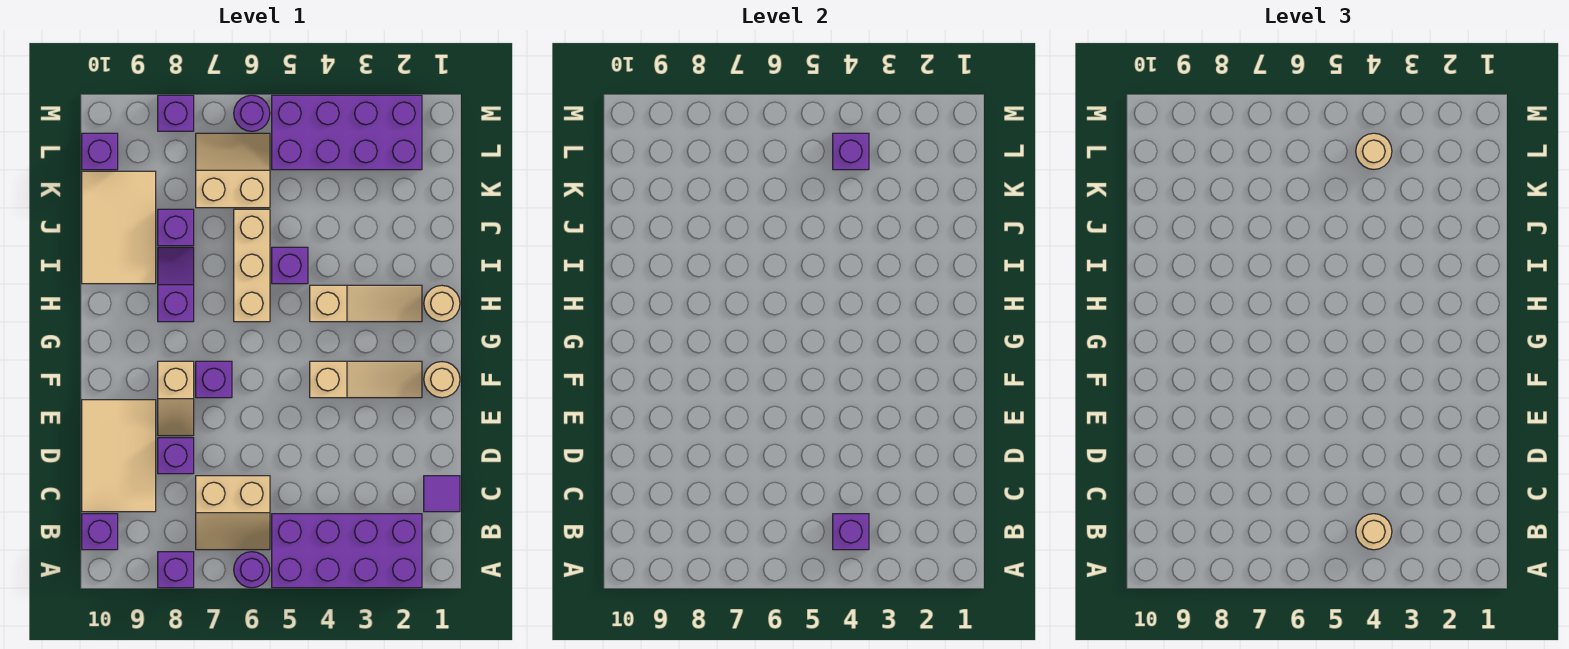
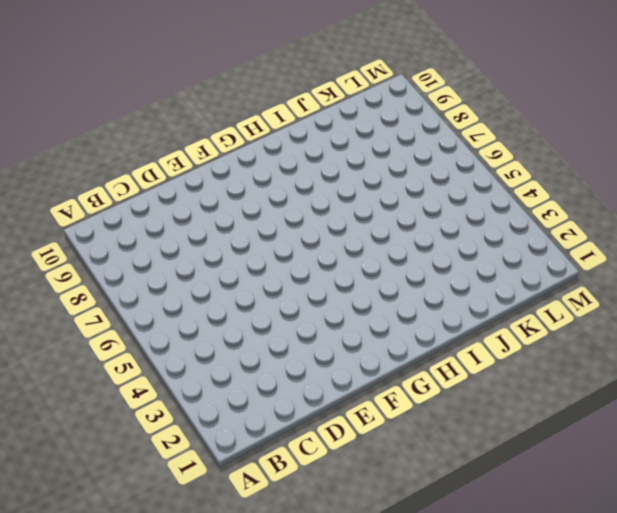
none -> purple brick A2:B5 level 1
none -> purple round brick A6 level 1
none -> purple brick A8 level 1

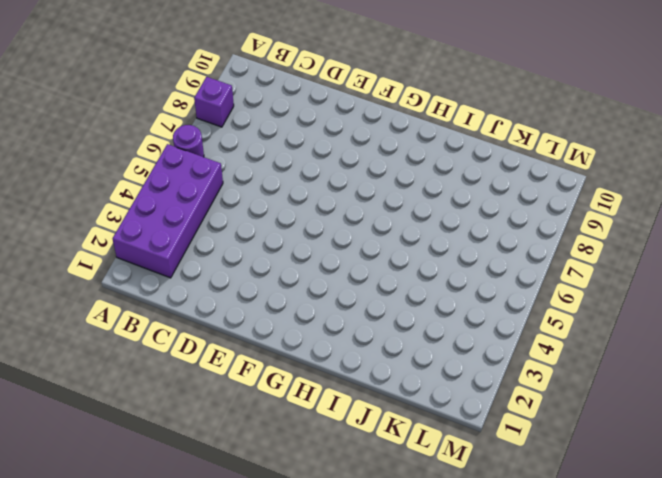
none -> tan slope B6:C7 level 1 top C
none -> purple brick B10 level 1
none -> purple tile C1 level 1

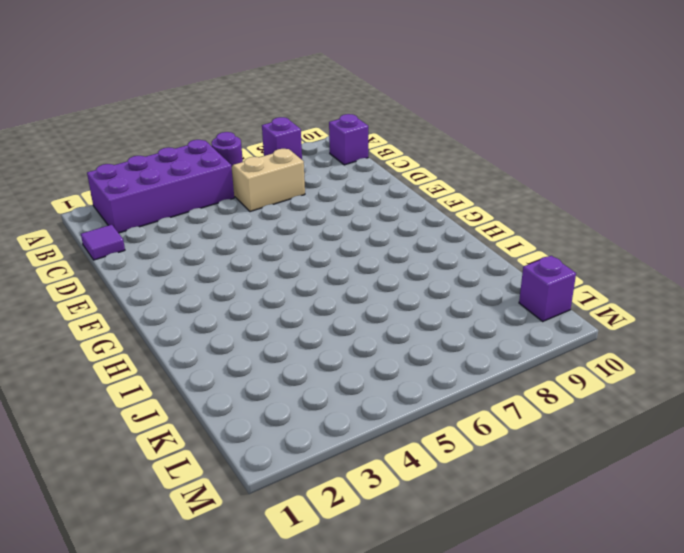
none -> tan tile C9:E10 level 1
none -> purple brick D8 level 1
none -> tan slope E8:F8 level 1 top F

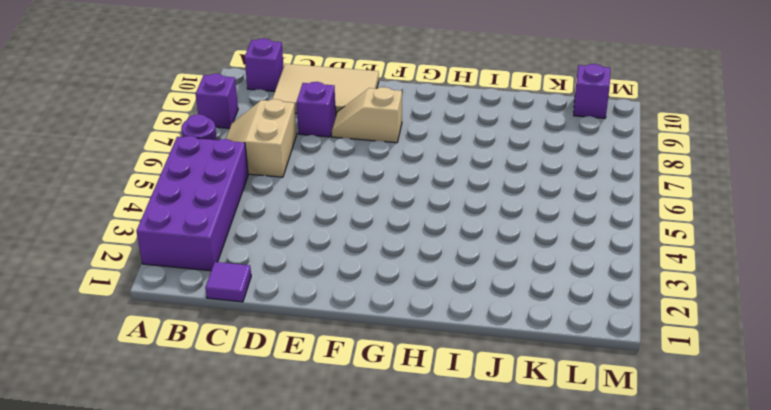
none -> tan round brick F1 level 1
none -> tan slope F2:F4 level 1 top 4
none -> purple brick F7 level 1

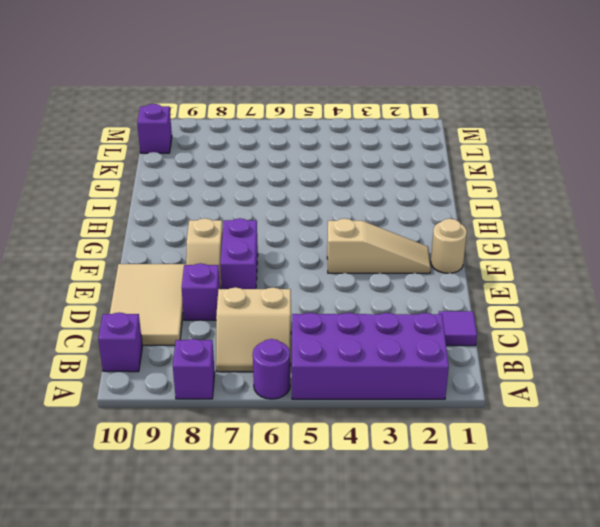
purple brick E7:F7 level 1 -> purple brick F7 level 1
none -> tan round brick H1 level 1
none -> tan slope H2:H4 level 1 top 4
none -> tan brick H6:J6 level 1

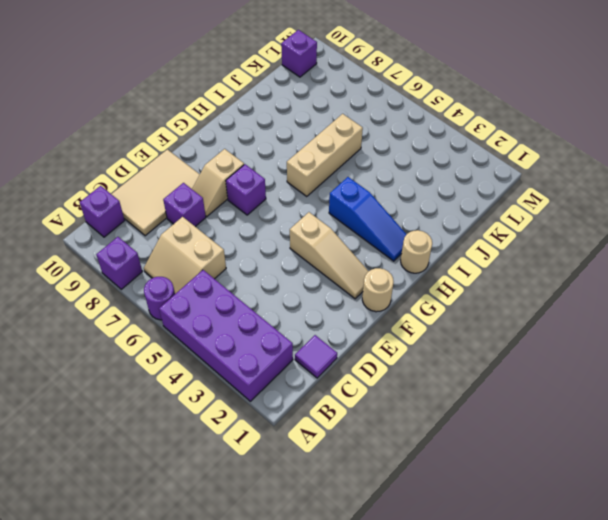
blue slope H2:H4 level 1 top 4 -> tan slope H2:H4 level 1 top 4
none -> purple slope H8:I8 level 1 top H
none -> purple brick I5 level 1
none -> tan tile I9:K10 level 1

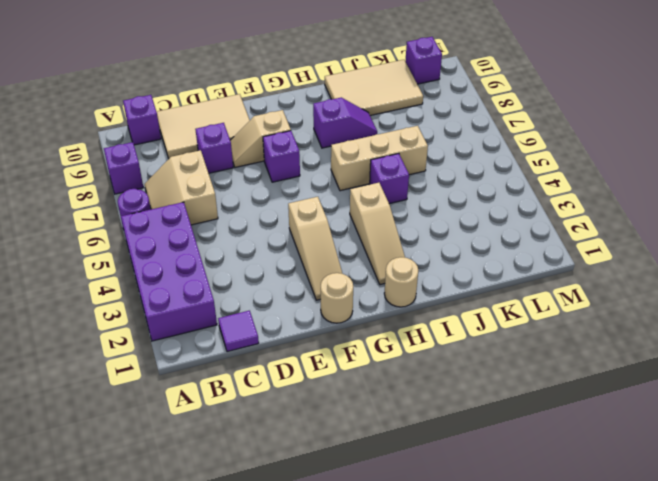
none -> purple brick J8 level 1
none -> tan slope K6:L7 level 1 top K
none -> purple brick L2:M5 level 1

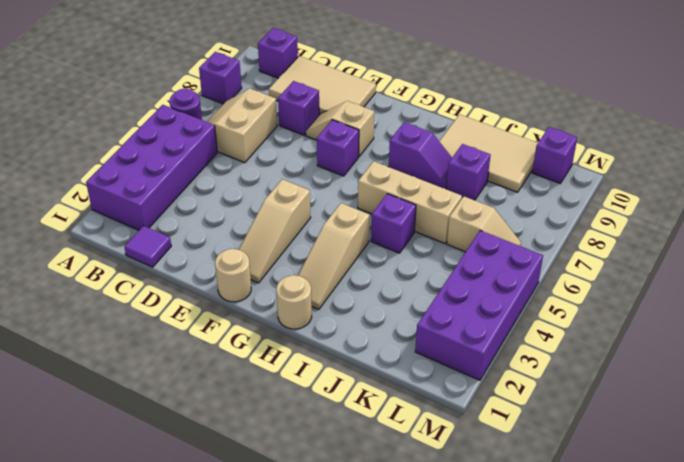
tan slope K6:L6 level 1 top K -> tan slope K6:L7 level 1 top K
none -> purple round brick M6 level 1
none -> purple brick M8 level 1
none -> purple brick B4 level 2

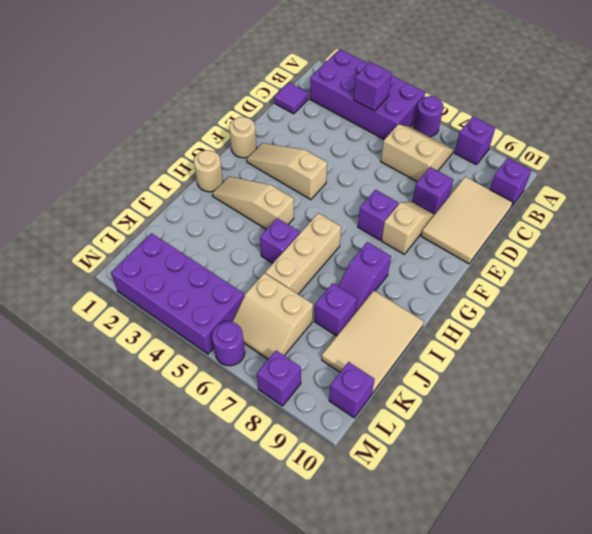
none -> purple brick L4 level 2
none -> tan round brick B4 level 3
none -> tan round brick L4 level 3

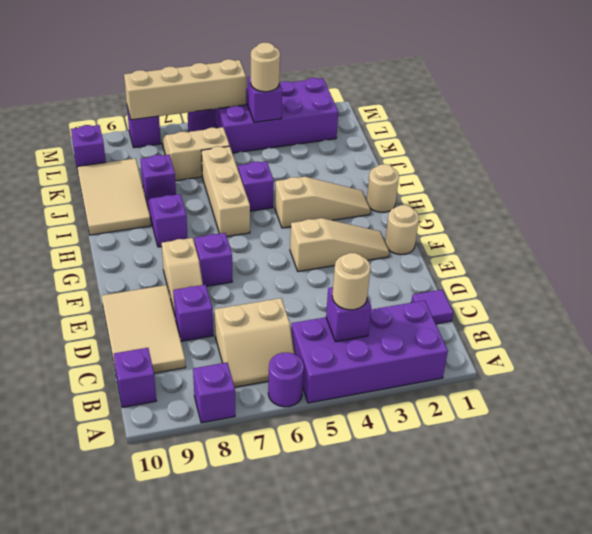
tan brick M5:M8 level 2 -> none

